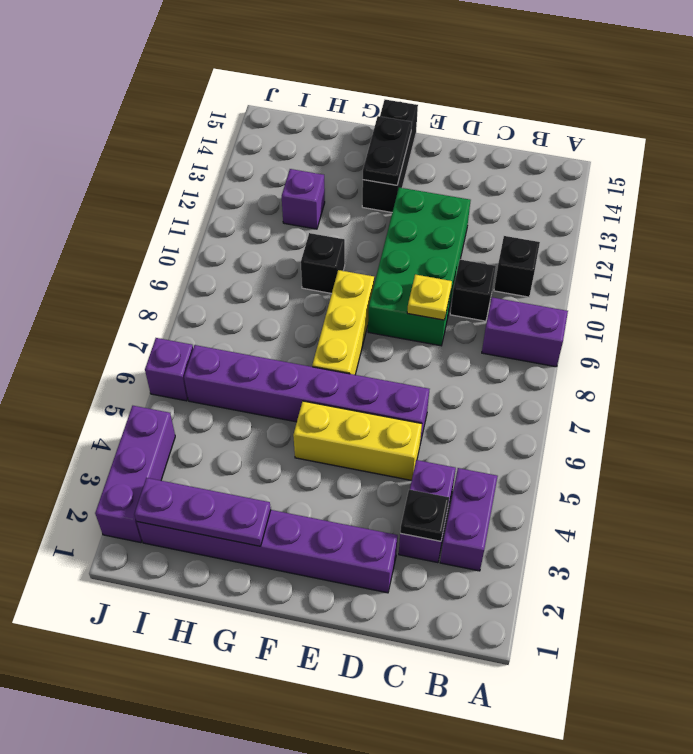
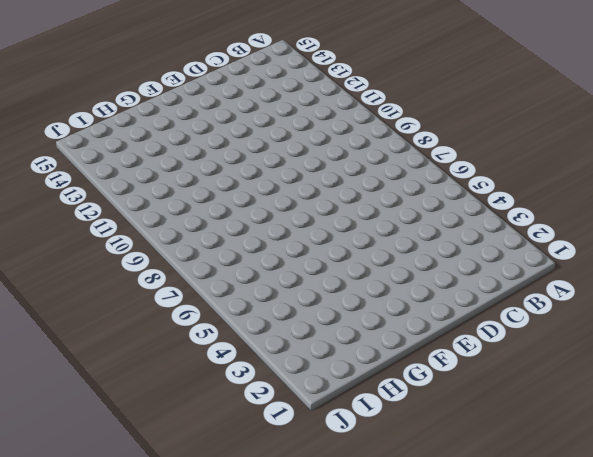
none -> purple brick A9:B9 level 1
none -> purple brick B3:B4 level 1
none -> black brick B11 level 1

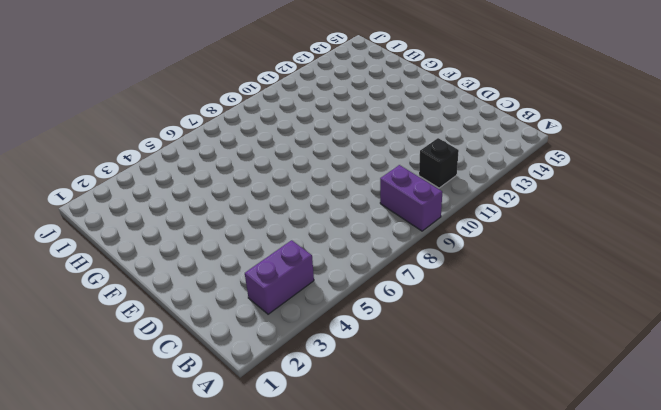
none -> purple brick C3:C4 level 1
none -> black brick C10 level 1
none -> purple brick D2:I2 level 1

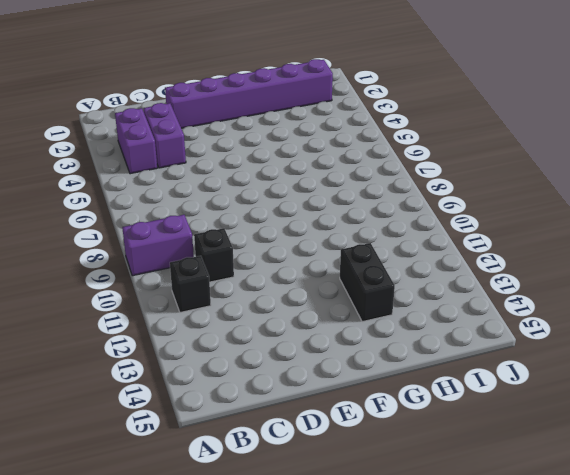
black brick G12:G13 level 1 -> none
none -> yellow brick D5:F5 level 1
none -> purple brick D6:I6 level 1
none -> green brick D9:E12 level 1

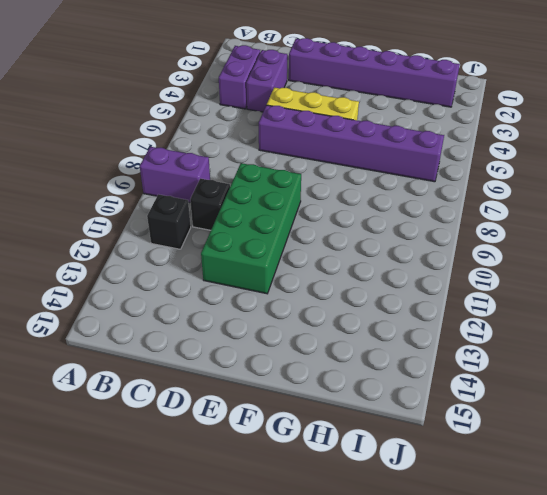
none -> yellow brick F7:F9 level 1
none -> black brick F13:F15 level 1
none -> black brick G10 level 1

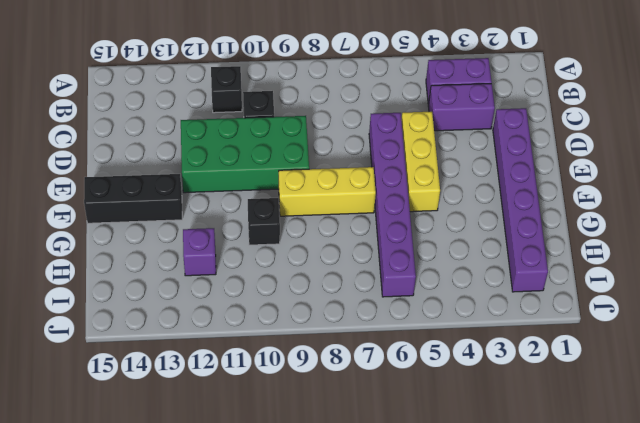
none -> purple brick A9:B9 level 1
none -> purple brick J2:J4 level 1
none -> purple brick J6 level 1

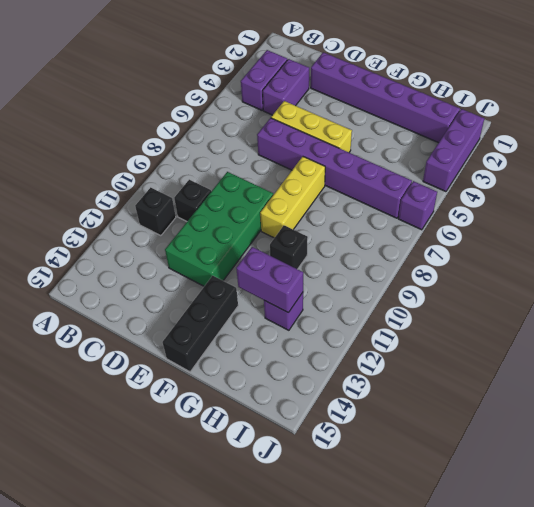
purple brick G12:H12 level 2 -> purple brick A9:B9 level 1
none -> black plate C3 level 2
none -> yellow plate D9 level 2
none -> black plate F13:F14 level 2

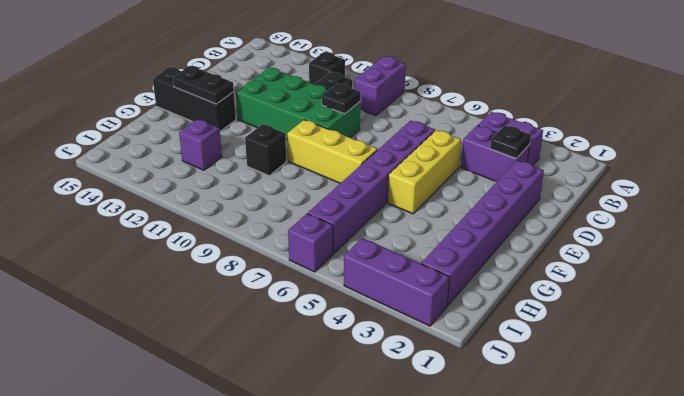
black plate D9 level 2 -> yellow plate D9 level 2
none -> purple plate G2:I2 level 2

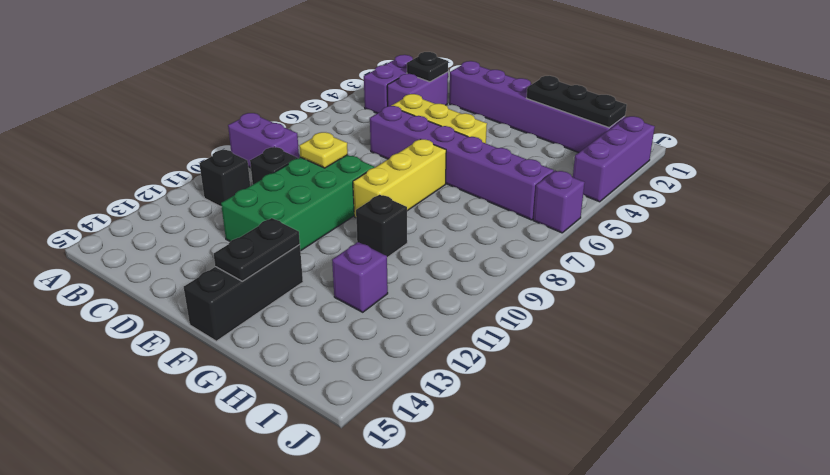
black plate G2:I2 level 2 -> purple plate G2:I2 level 2

